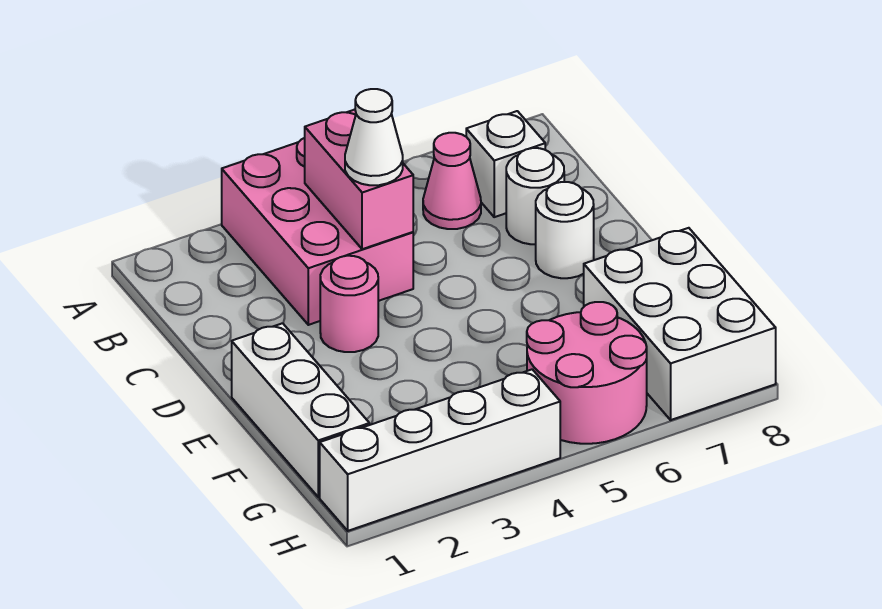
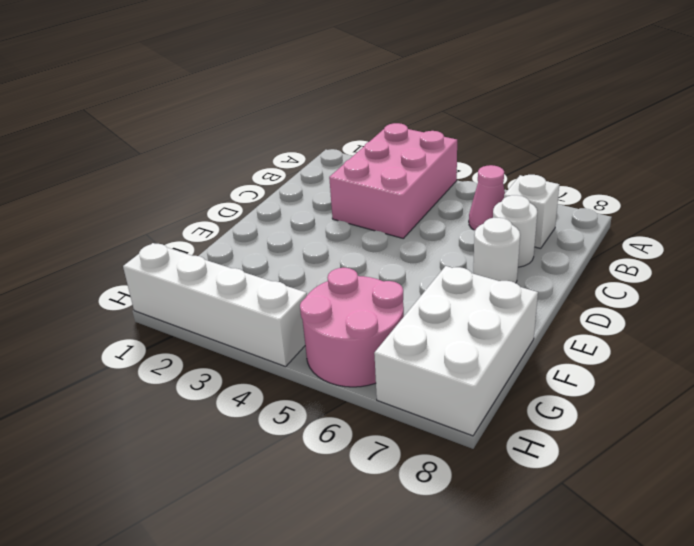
none -> pink round brick D3 level 1
none -> white brick E1:G1 level 1
none -> pink brick B4:C4 level 2

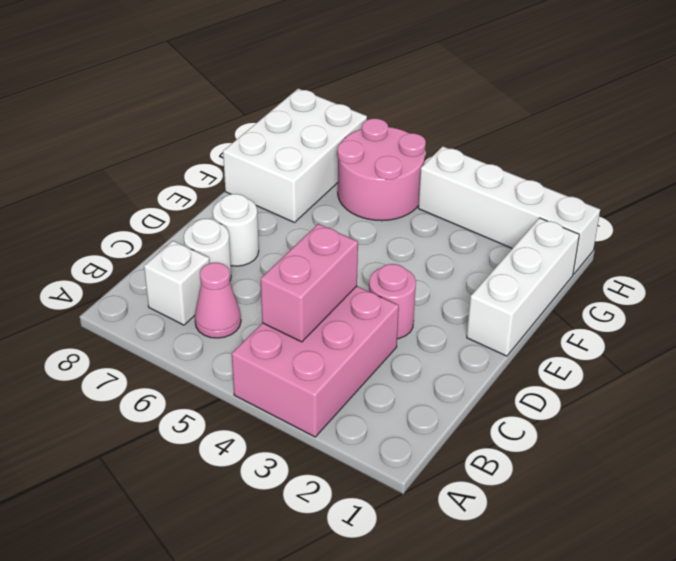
none -> white cone C4 level 3

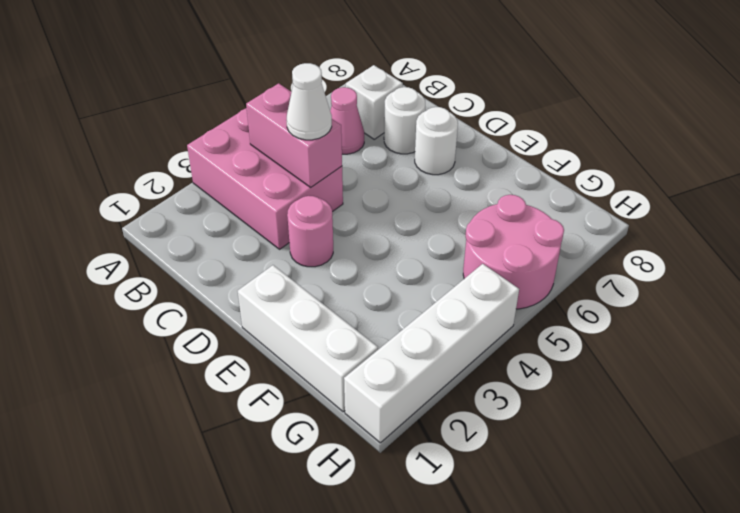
none -> white brick F7:H8 level 1

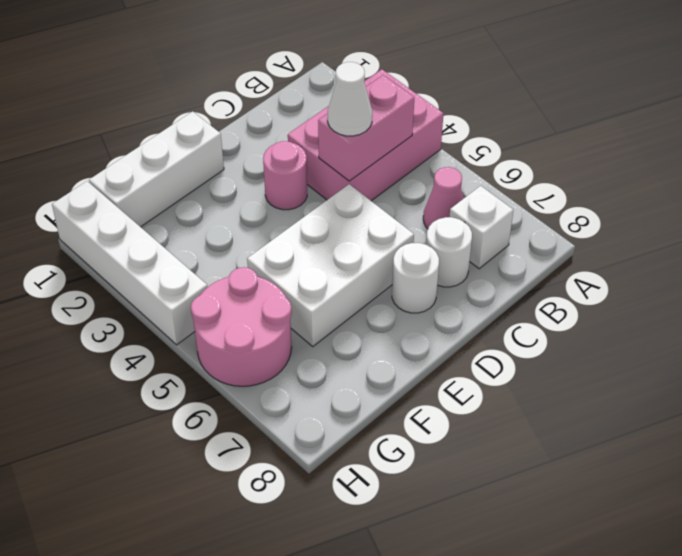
white brick D5:F6 level 1 -> white brick F7:H8 level 1

